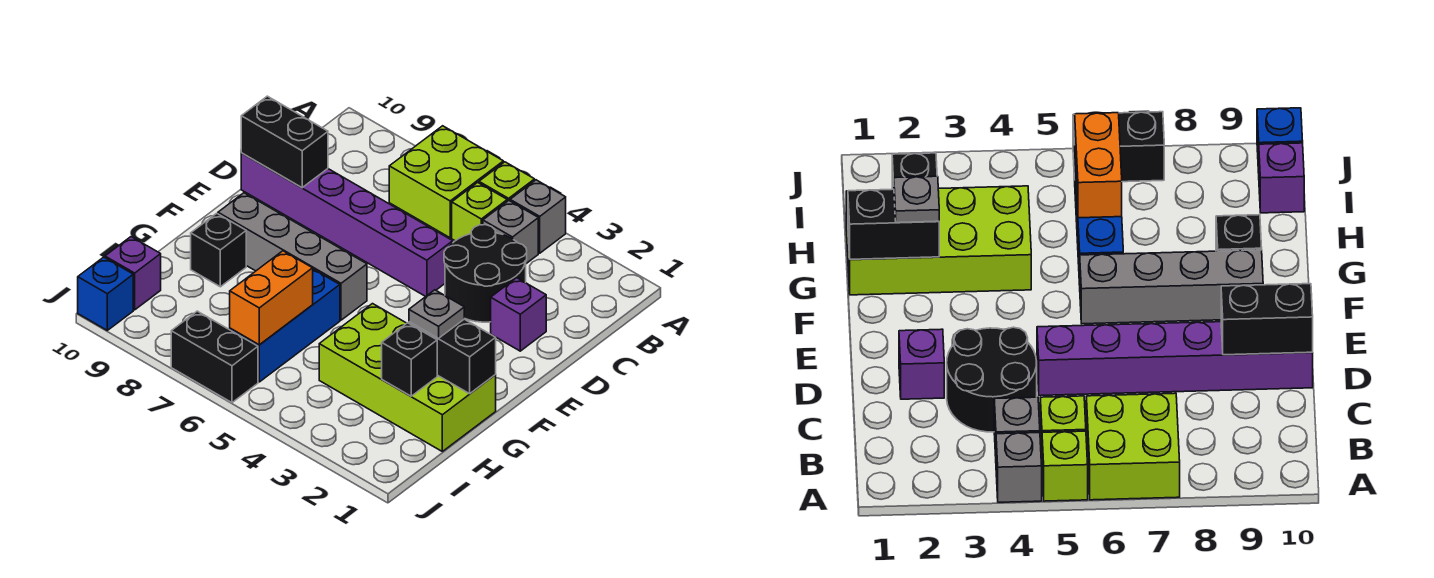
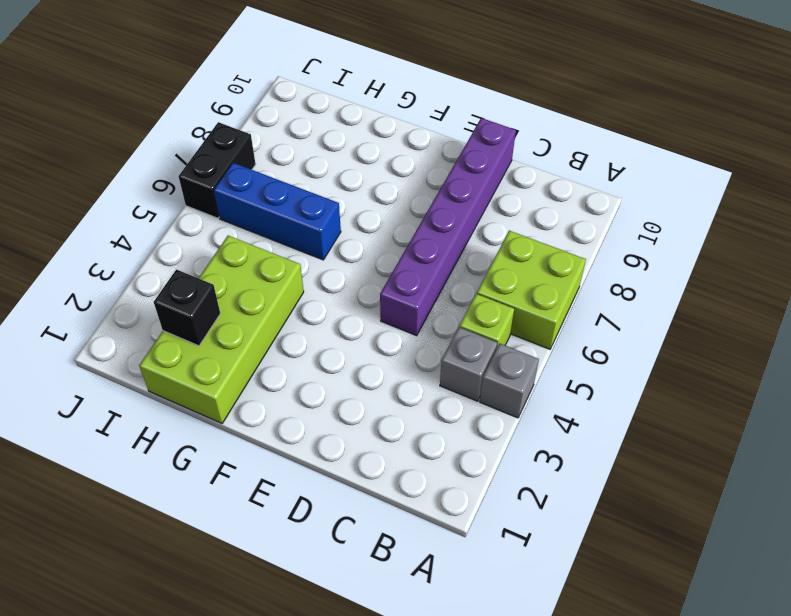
none -> lime brick A5 level 1
none -> black round brick C3:D4 level 1
none -> purple brick D2 level 1

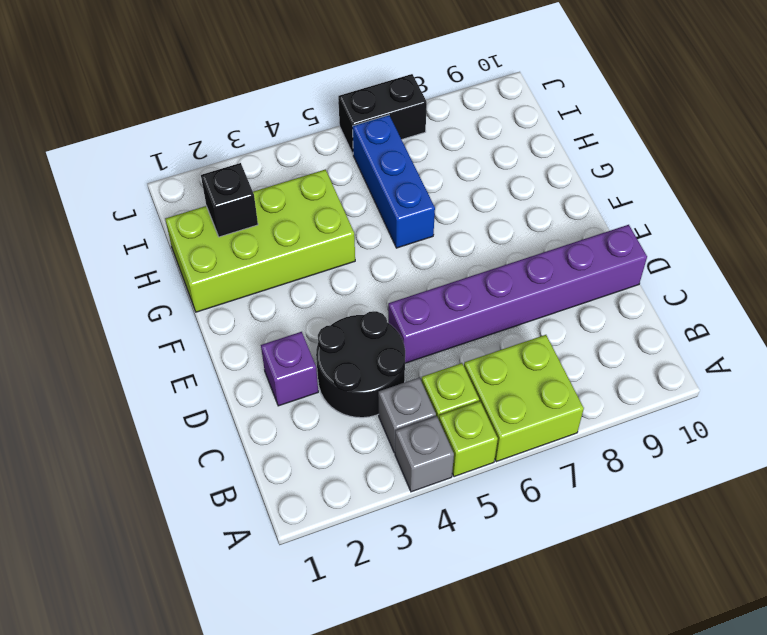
none -> grey brick F6:F9 level 1
none -> black brick G9 level 1
none -> purple brick I10 level 1

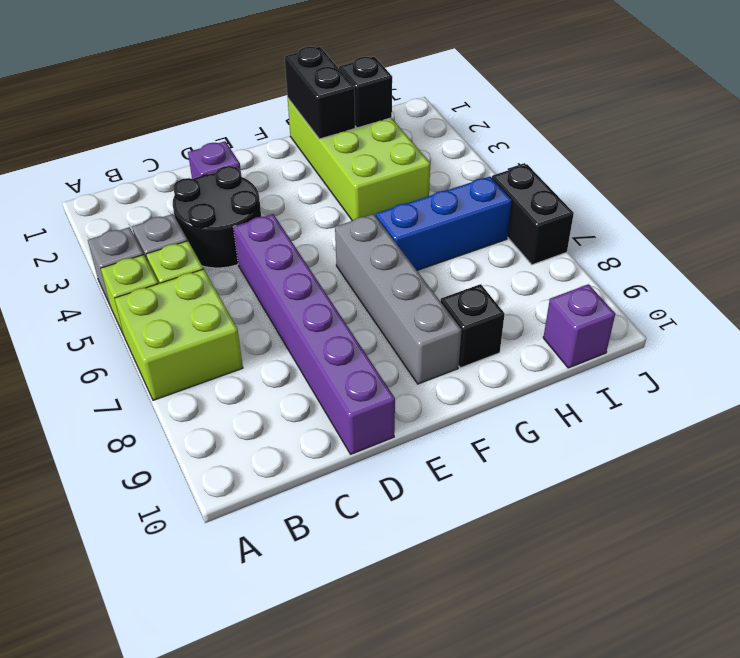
none -> blue brick J10 level 1
none -> black brick D9:D10 level 2
none -> orange brick H6:I6 level 2

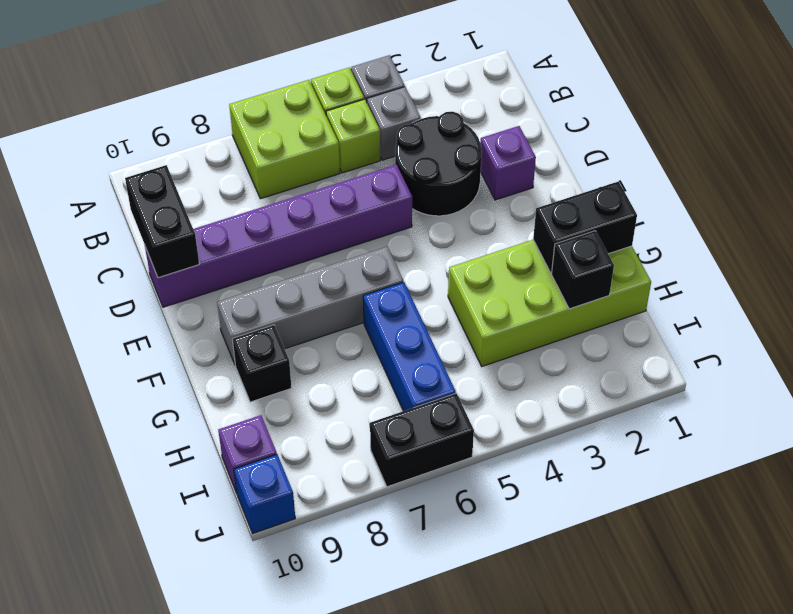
black brick C10:D10 level 2 -> black brick D9:D10 level 2
none -> orange brick H6:I6 level 2
none -> grey plate G2 level 3

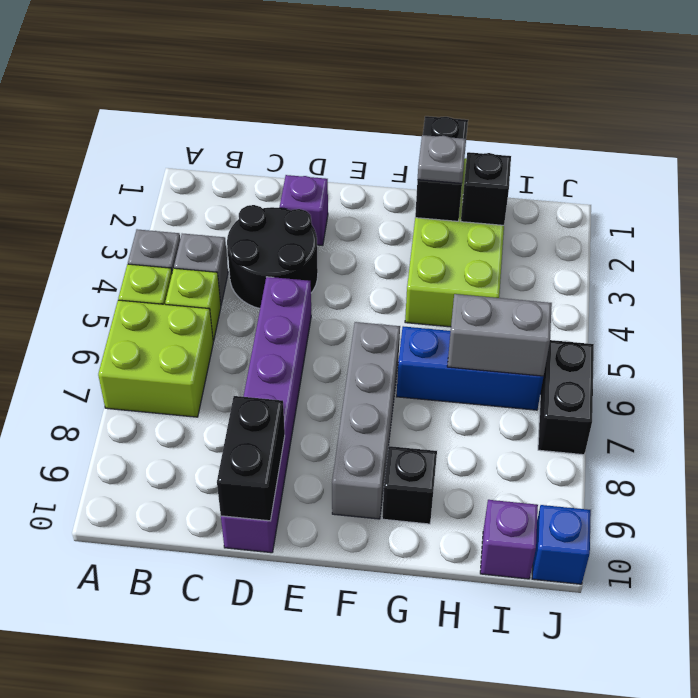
grey brick H6:I6 level 2 -> orange brick H6:I6 level 2

